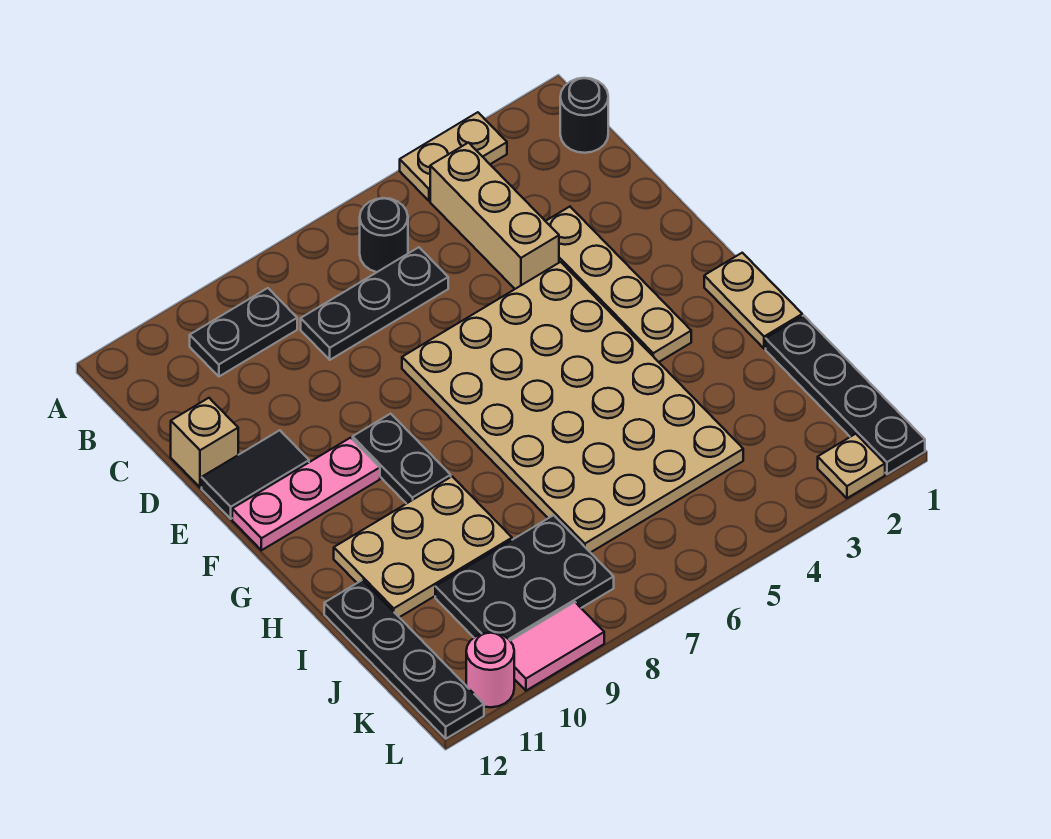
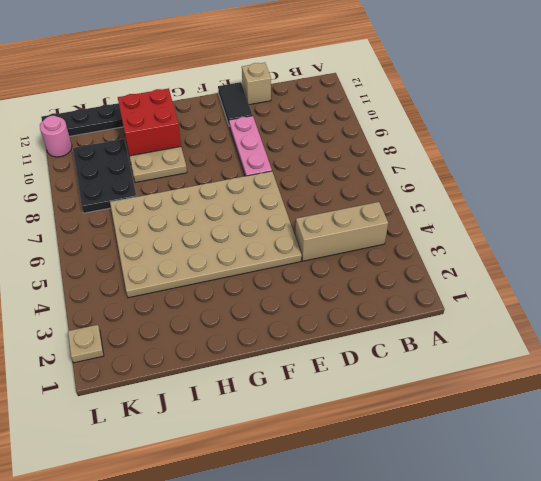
pink plate E8:E10 level 1 -> pink plate F10:F12 level 1
red brick H10:I11 level 2 -> none
none -> tan plate A3:A4 level 1
none -> black round brick B1 level 1
none -> black round brick B6 level 1

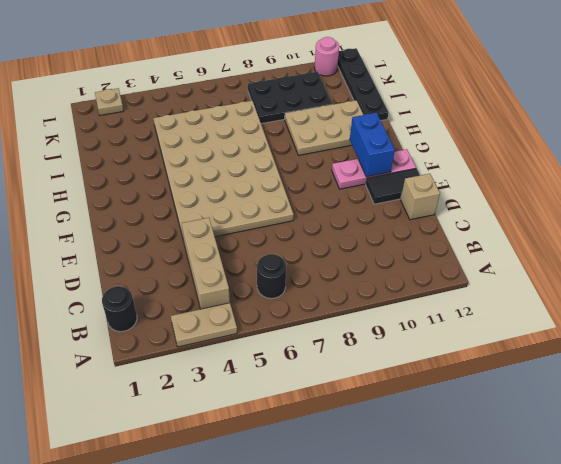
blue brick F11:G11 level 2 -> none
none -> black plate B9:B10 level 1
none -> black plate C6:C8 level 1
none -> tan plate D3:G3 level 1

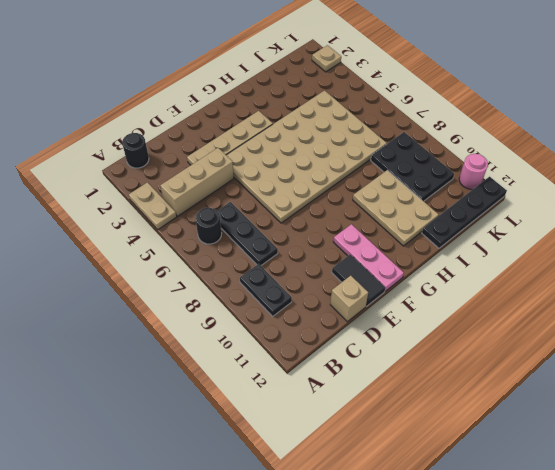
none -> black plate F9:G9 level 1
none -> tan plate G1:H1 level 1
none -> black plate I1:L1 level 1

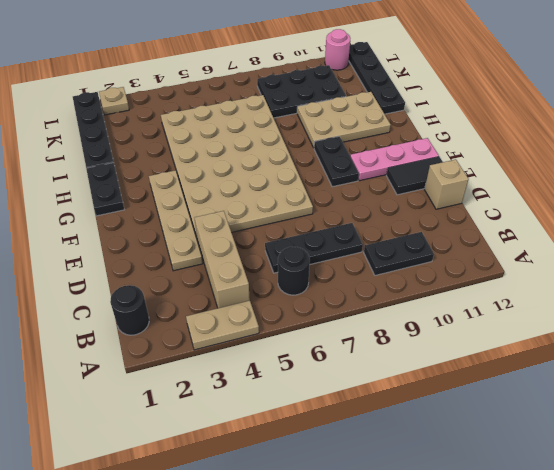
black plate G1:H1 level 1 -> tan plate G1:H1 level 1
none -> pink tile L9:L10 level 1

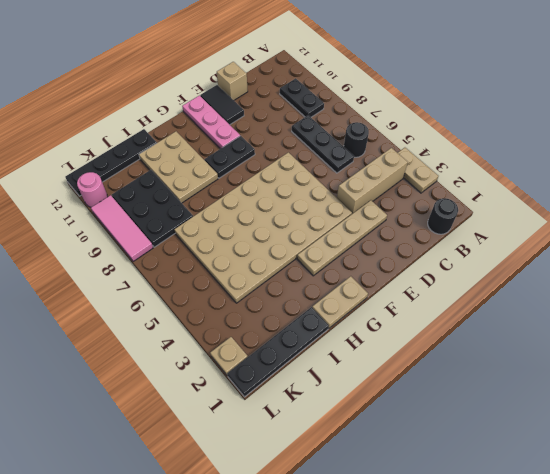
pink tile L8:L10 level 1 -> pink tile L9:L10 level 1

